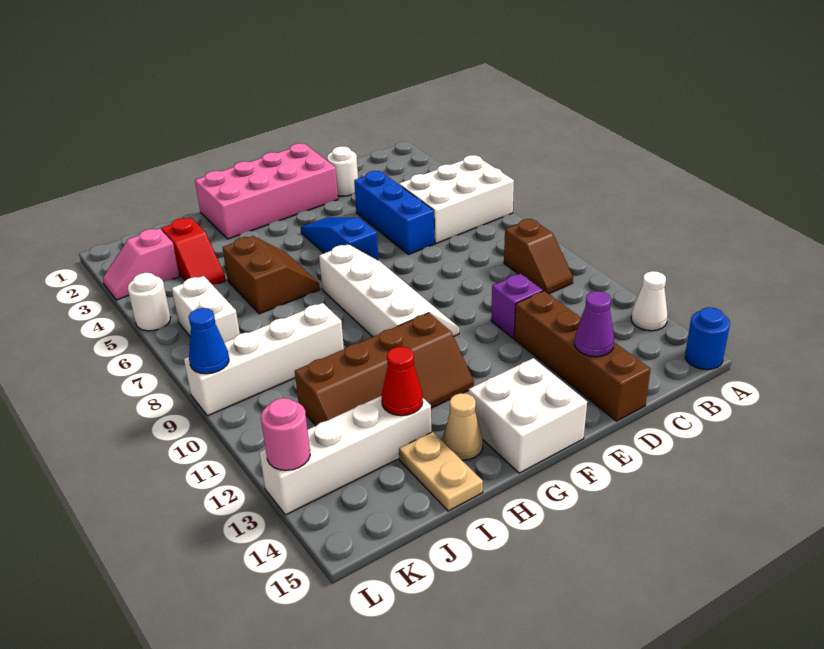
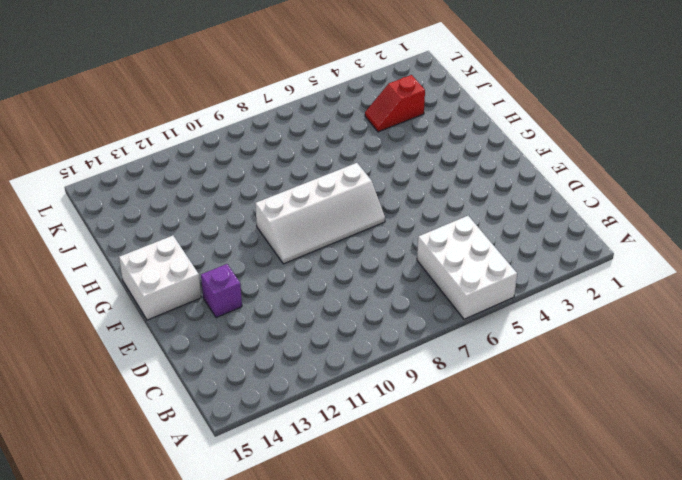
purple brick E13 level 1 -> purple brick D11 level 1
none -> white cone A13 level 1
none -> blue round brick A15 level 1
none -> brown slope B9:B10 level 1 top 9

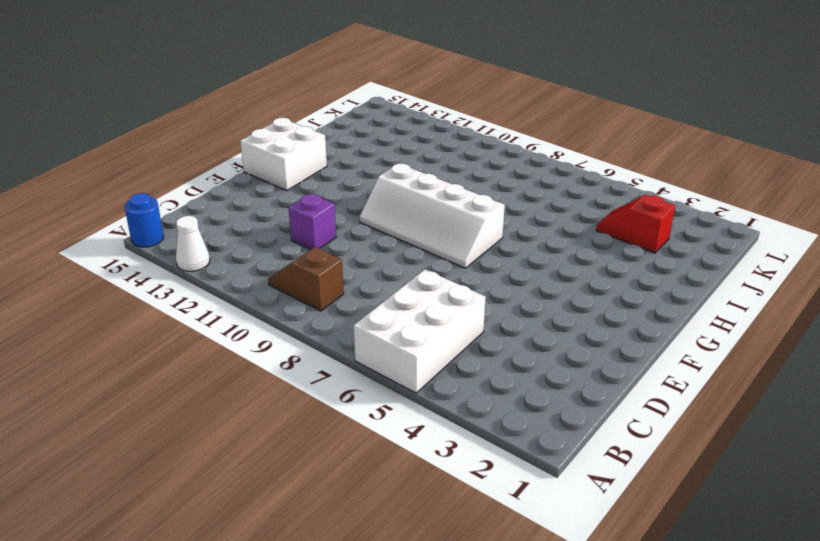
none -> white round brick D2 level 1
none -> blue brick D4:D6 level 1
none -> brown brick D12:D15 level 1

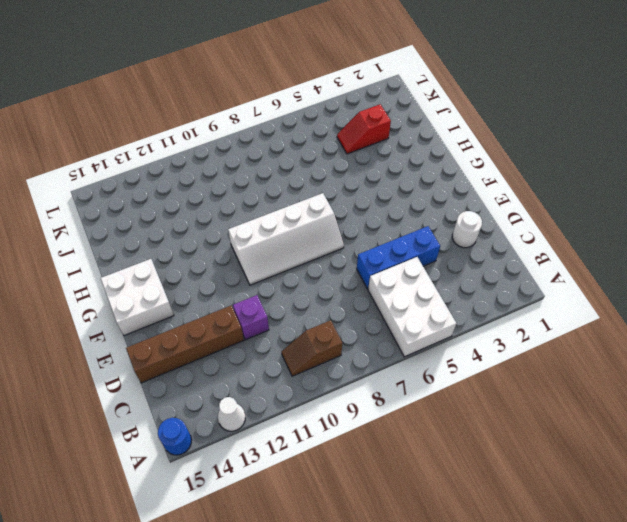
none -> pink brick E1:H2 level 1
none -> blue slope F4:F6 level 1 top 6
none -> brown slope G11:J12 level 1 top 11

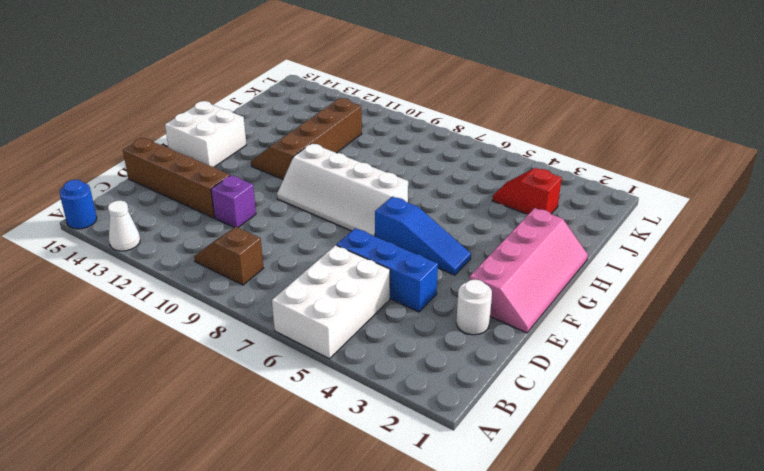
pink slope E1:H2 level 1 top 2 -> pink brick E1:H2 level 1
none -> brown slope H5:I6 level 1 top I
none -> tan cone H14 level 1
none -> white brick I9:L9 level 1

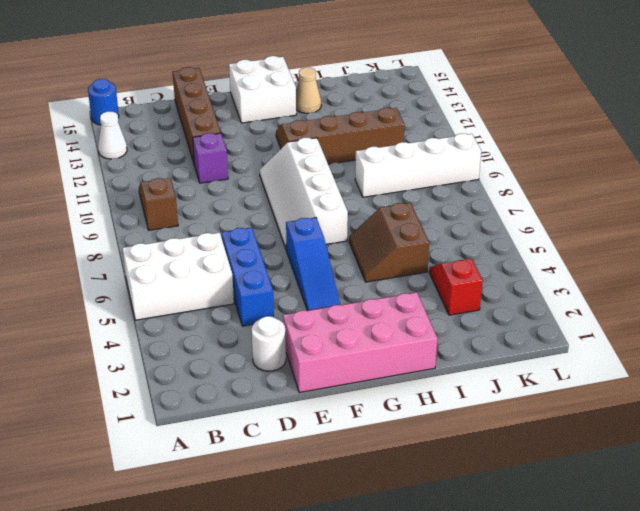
none -> white brick I13:L13 level 1
none -> tan plate I14:I15 level 1
none -> pink slope K3:L3 level 1 top K

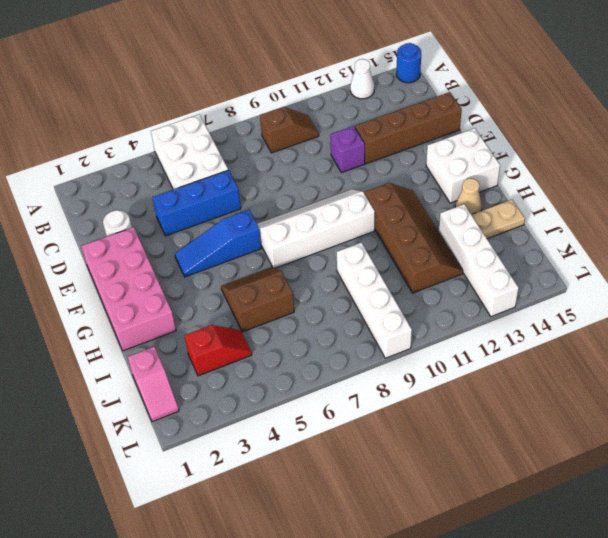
pink slope J1:K1 level 1 top J -> pink slope K3:L3 level 1 top K
none -> white brick K6:K7 level 1
none -> white round brick L5 level 1
none -> purple cone D14 level 2

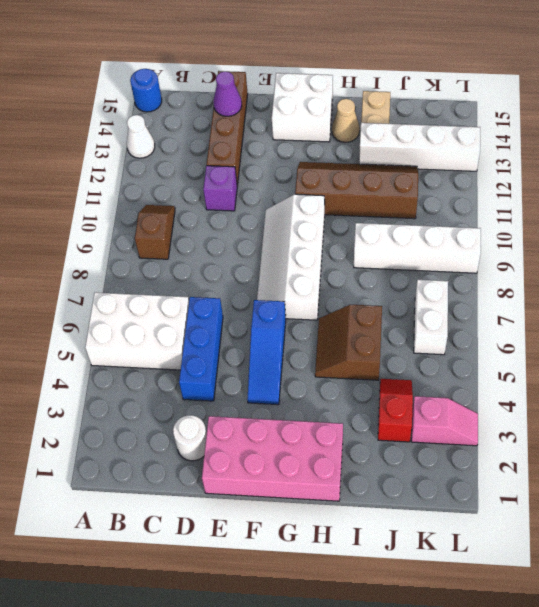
none -> white round brick L5 level 1
none -> red cone I13 level 2
none -> blue cone L9 level 2

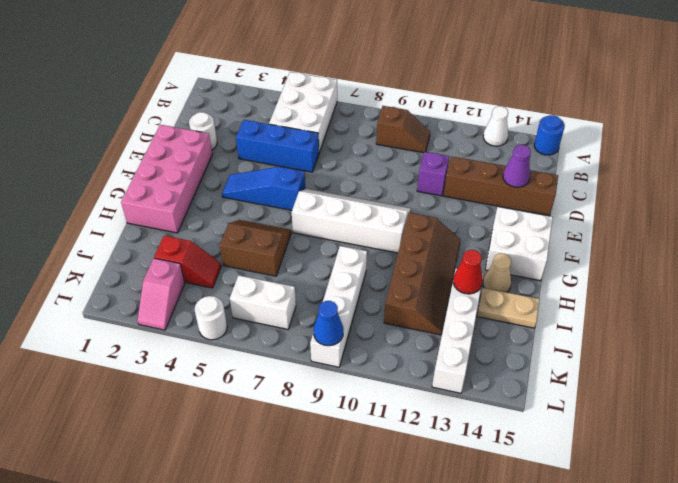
none -> pink round brick L13 level 2

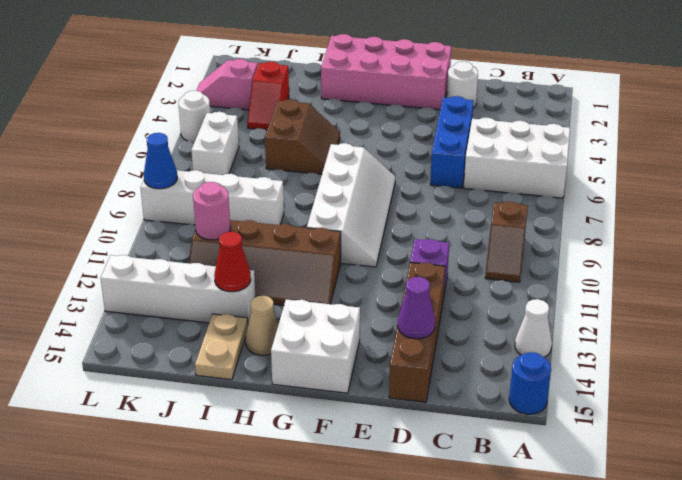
pink round brick J11 level 2 -> pink round brick L13 level 2
none -> blue slope F4:F6 level 1 top 6

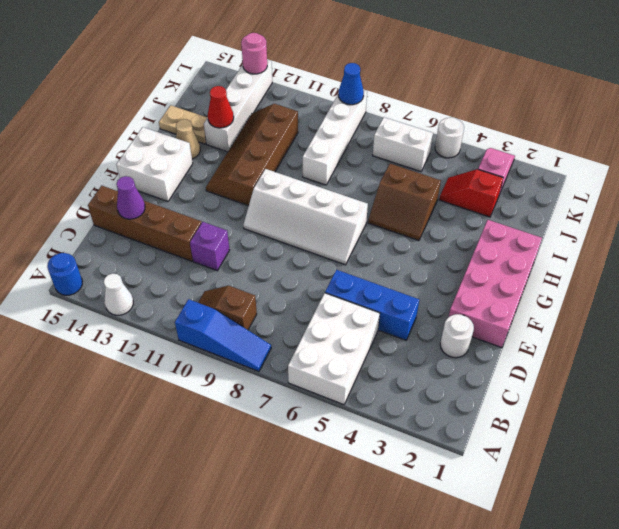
blue slope A8:A10 level 1 top 10 -> blue slope F4:F6 level 1 top 6

